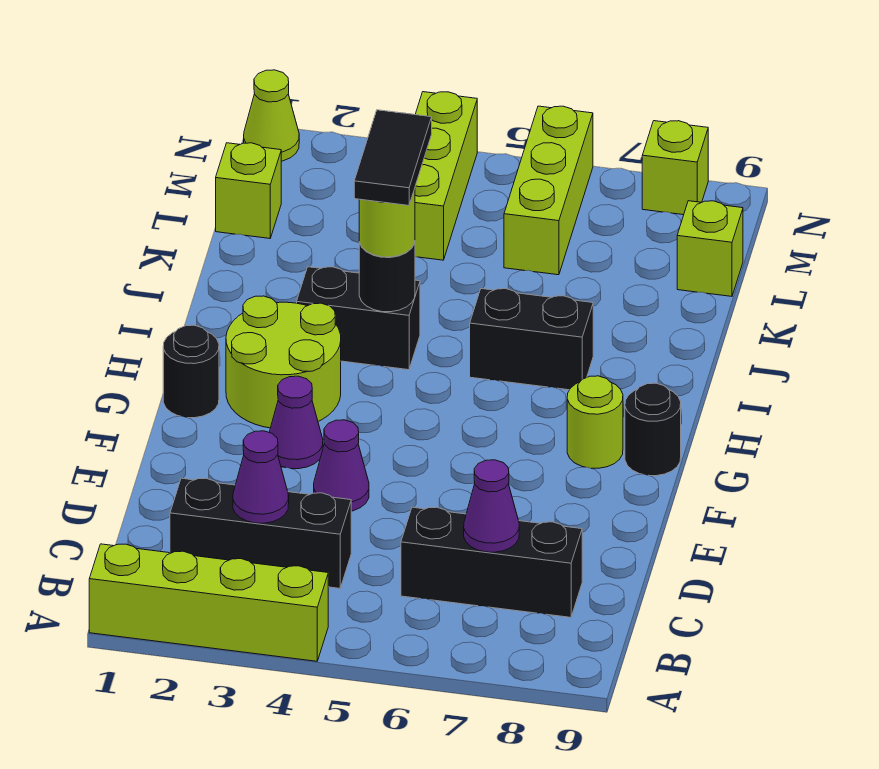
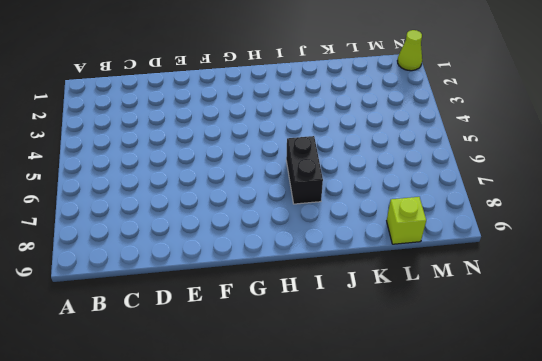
none -> lime brick A1:A4 level 1
none -> black brick C2:C4 level 1
none -> black brick C6:C8 level 1

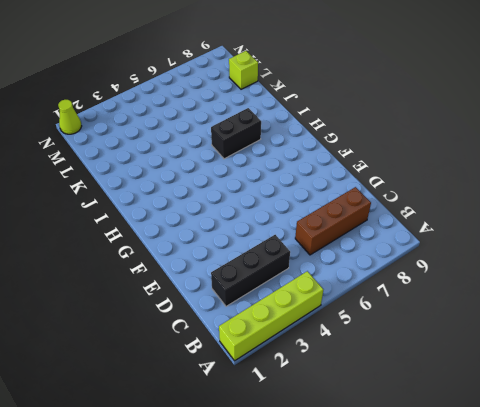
brown brick C6:C8 level 1 -> black brick C6:C8 level 1
none -> purple cone E4 level 1
none -> purple cone F3 level 1
none -> black round brick G1 level 1

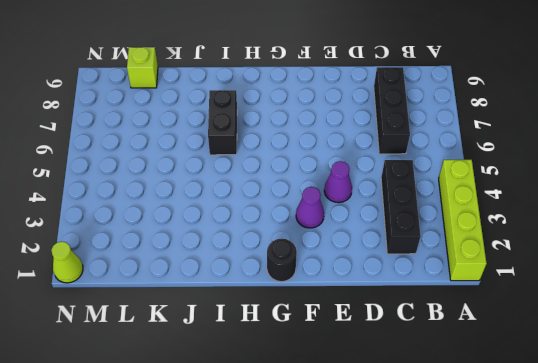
none -> lime round brick G2:H3 level 1
none -> lime round brick G8 level 1
none -> black round brick G9 level 1

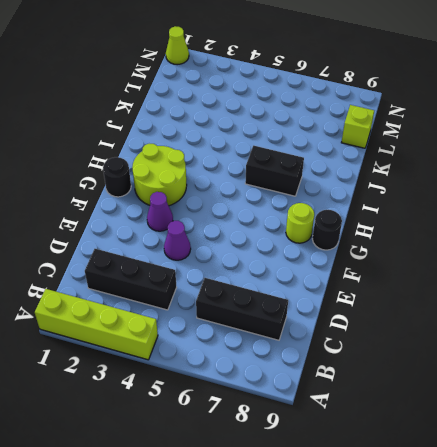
none -> black brick I3:I4 level 1
none -> lime brick L1 level 1
none -> lime brick L4:N4 level 1

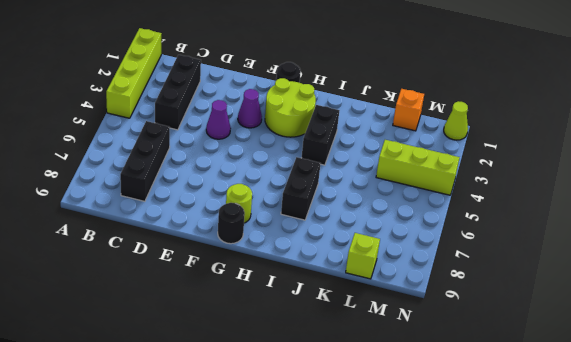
orange brick L1 level 1 -> lime brick L1 level 1
none -> lime brick L6:N6 level 1
none -> lime brick N8 level 1
none -> purple cone C3 level 2

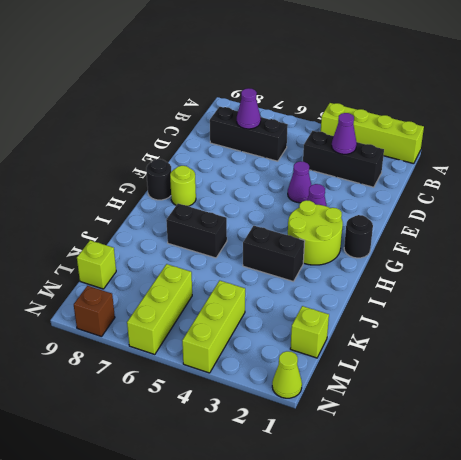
brown brick N8 level 1 -> lime brick N8 level 1
none -> black round brick I4 level 2
none -> lime round brick I4 level 3
none -> black tile I4:J4 level 4

